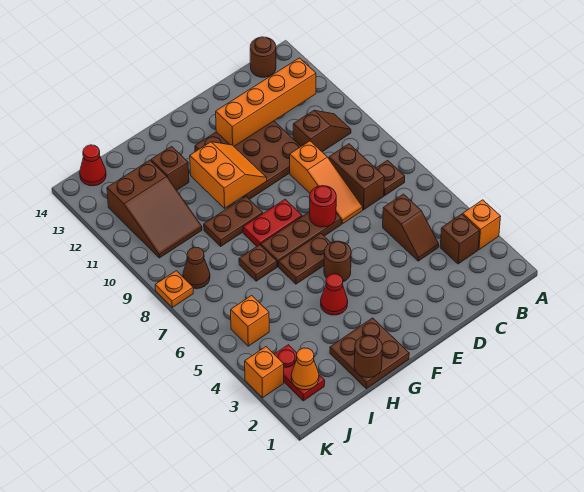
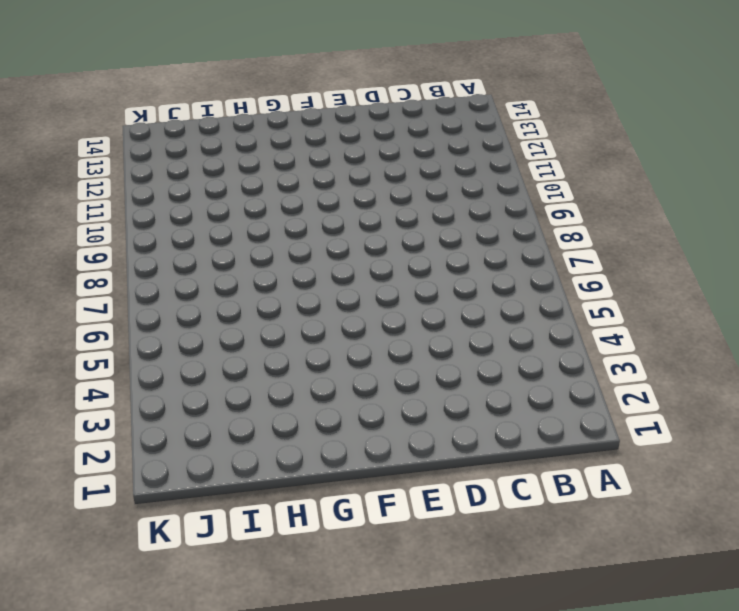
none -> orange brick A3 level 1
none -> brown brick B3 level 1
none -> brown plate B7 level 1
none -> brown slope B10:C10 level 1 top C

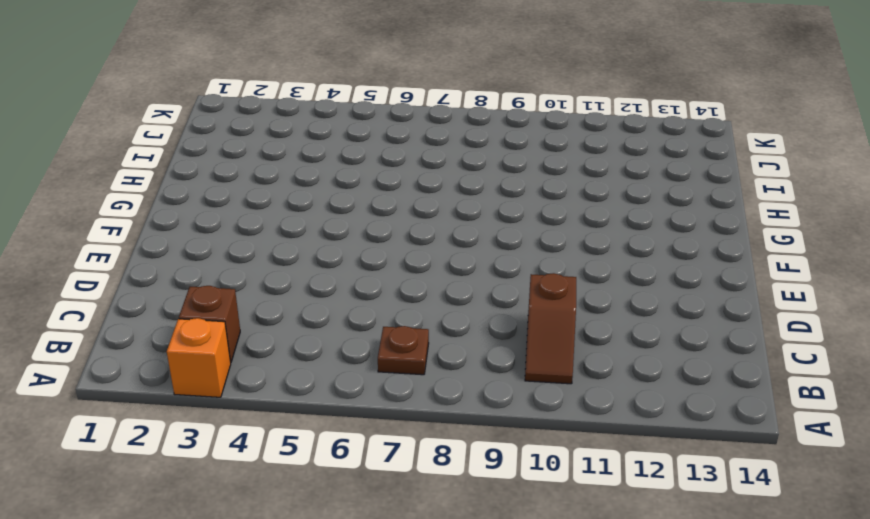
none -> brown round brick B14 level 1
none -> brown slope C4:C5 level 1 top 5
none -> brown brick C7:C8 level 1
none -> orange slope D7:D9 level 1 top 9

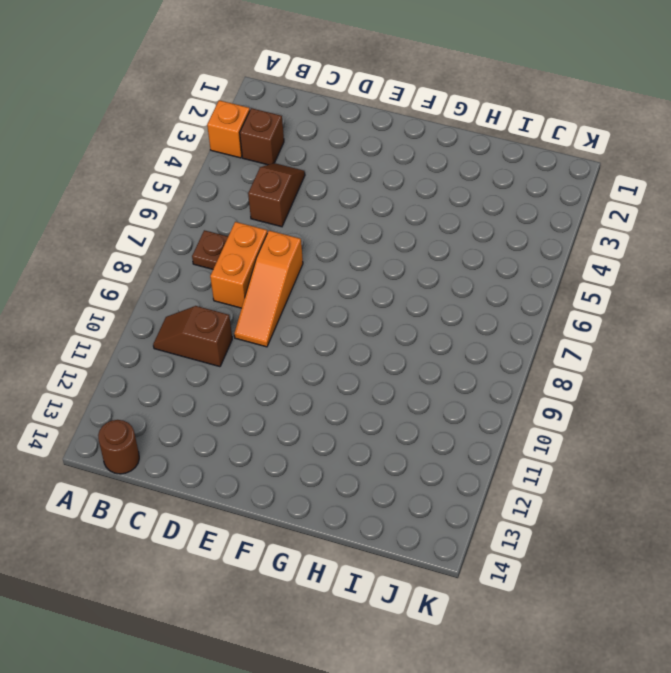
orange brick C7:C8 level 1 -> brown brick C7:C8 level 1
orange slope D7:D9 level 1 top 7 -> orange slope D7:D9 level 1 top 9
none -> brown plate D10:F12 level 1
none -> brown plate E7:G7 level 1
none -> brown round brick F5 level 1
none -> brown plate F6:G6 level 1

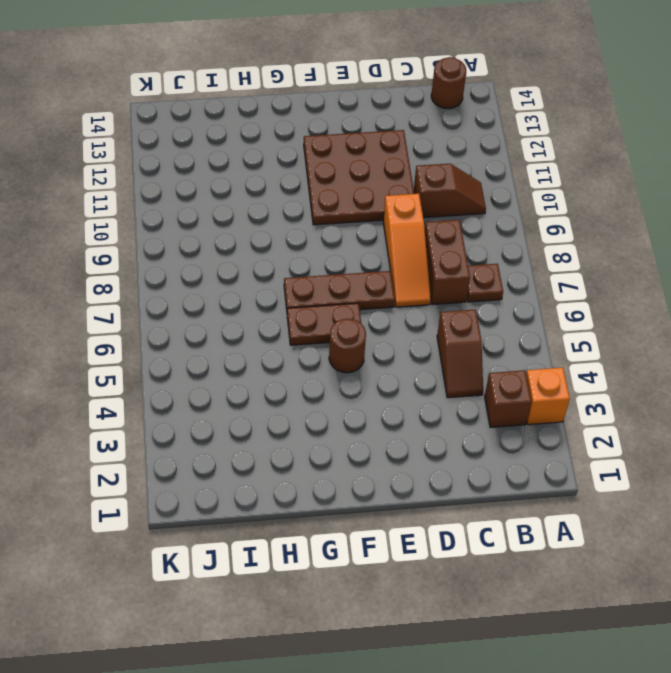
none -> red plate F8:G8 level 1
none -> brown plate G1:H2 level 1
none -> red cone G4 level 1
none -> brown plate G9:H9 level 1

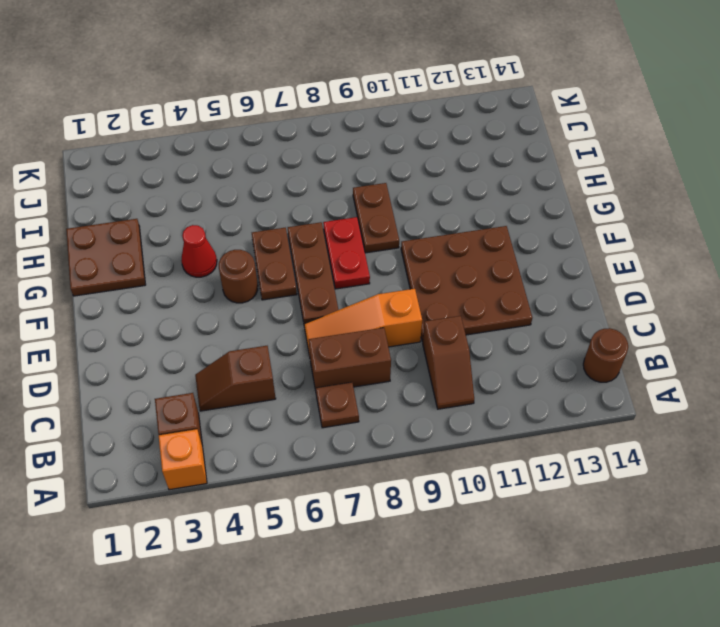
none -> brown plate H7 level 1
none -> brown brick H12 level 1
none -> brown slope I10:J12 level 1 top 12
none -> red plate J2:J3 level 1

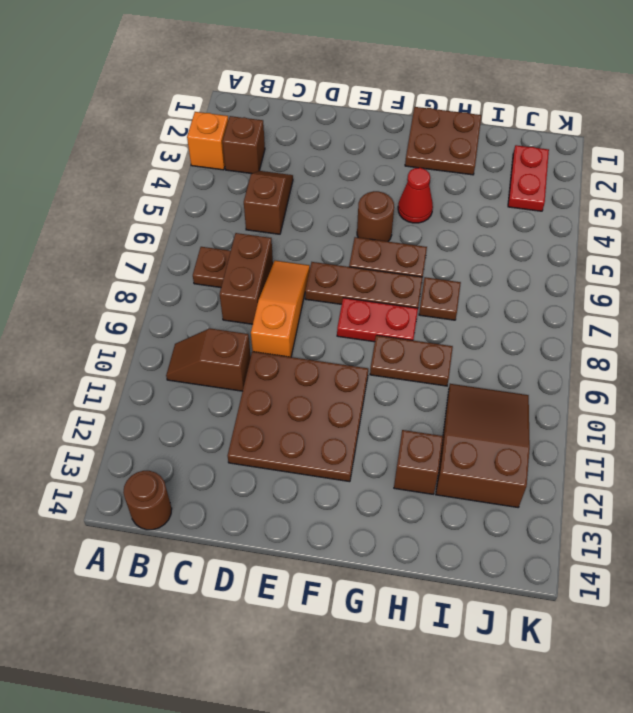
none -> orange brick J5 level 1
none -> brown cone J8 level 1
none -> red cone J14 level 1
none -> orange brick K3 level 1

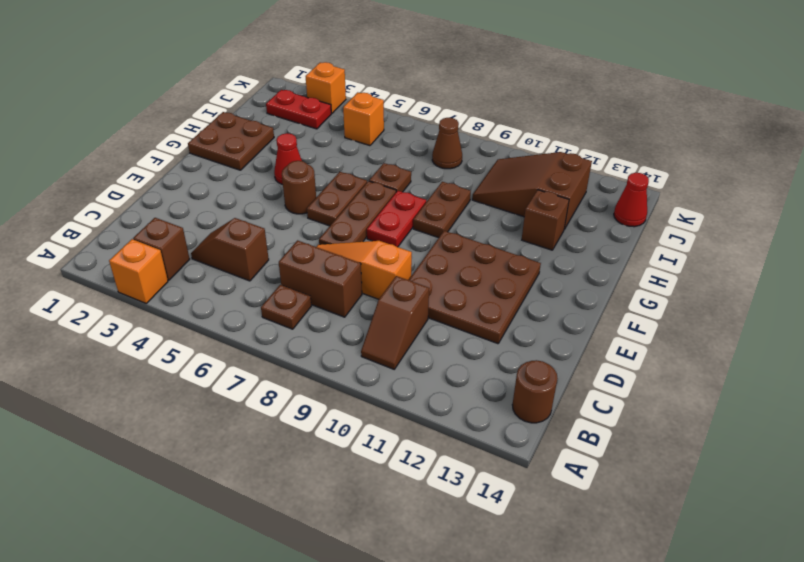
none -> orange plate K8 level 1
none -> orange brick B12:E12 level 2
none -> red round brick E7 level 2
none -> orange slope F10:G11 level 2 top G

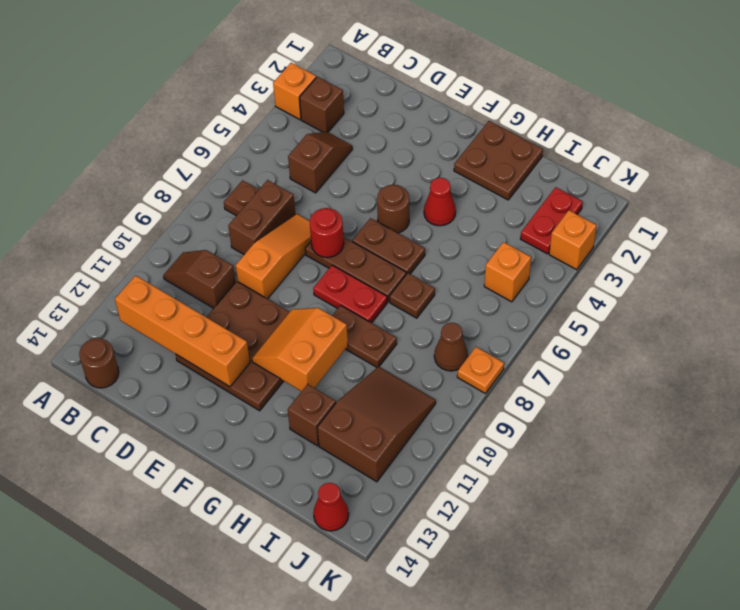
none -> brown round brick H1 level 2
none -> orange cone J2 level 2

